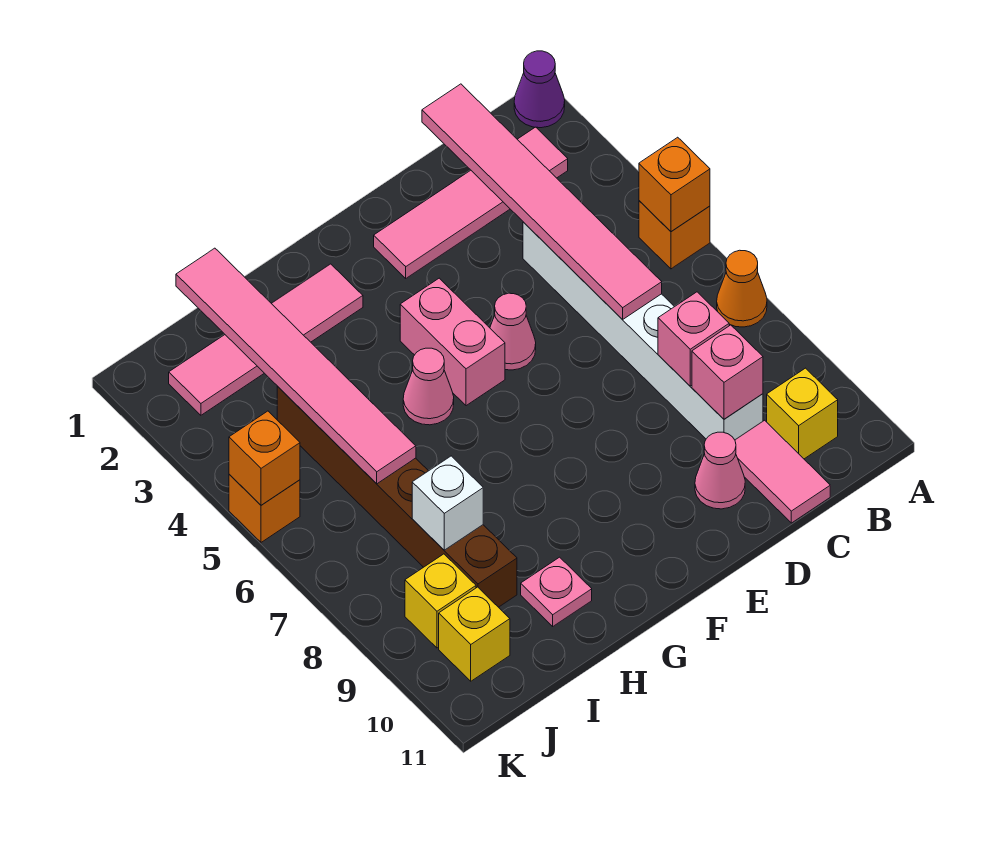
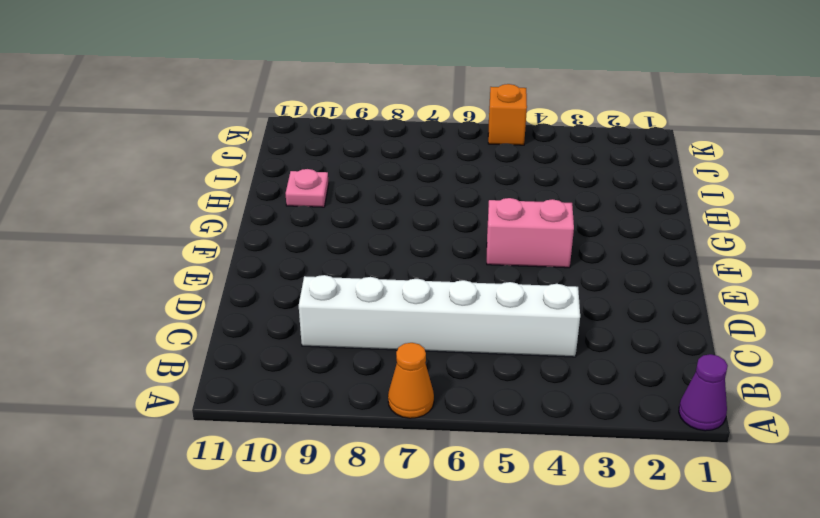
none -> orange brick A5 level 1
none -> pink tile B2:E2 level 1
none -> yellow brick B10 level 1

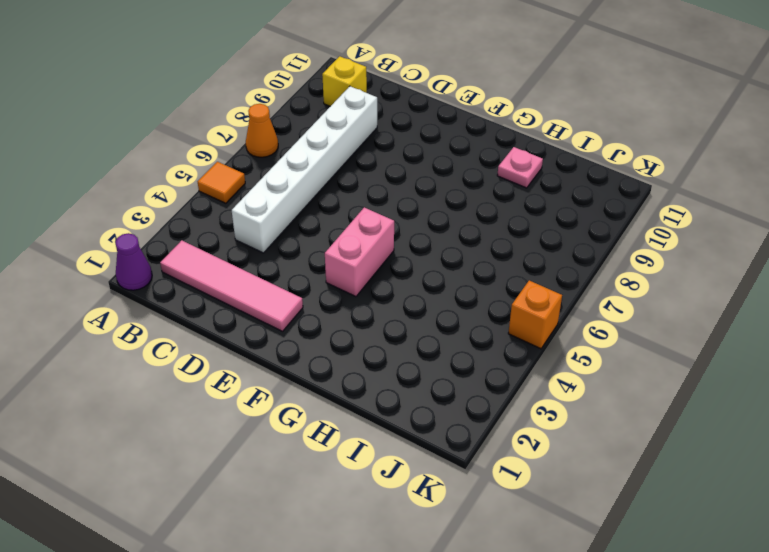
orange tile A5 level 1 -> orange brick A5 level 1
none -> pink tile C10:C11 level 1
none -> pink cone D10 level 1
none -> pink cone E5 level 1

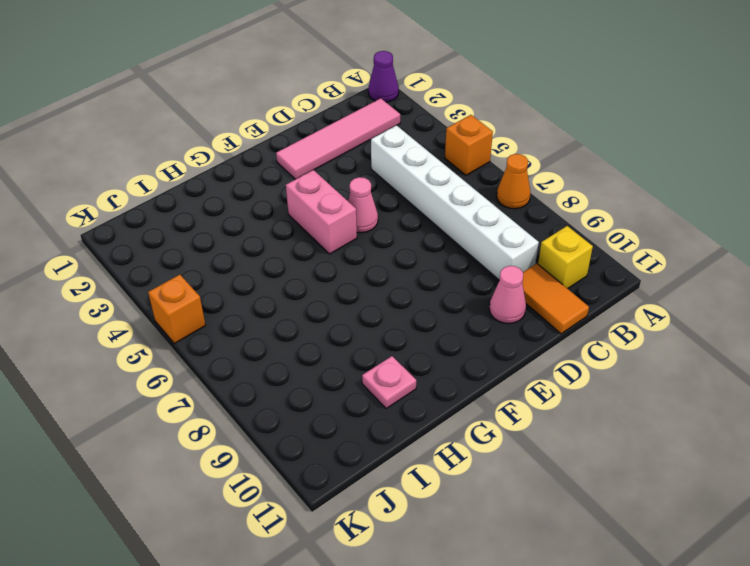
orange tile C10:C11 level 1 -> pink tile C10:C11 level 1
none -> pink tile G2:J2 level 1
none -> pink cone G5 level 1
none -> brown brick I4:I9 level 1

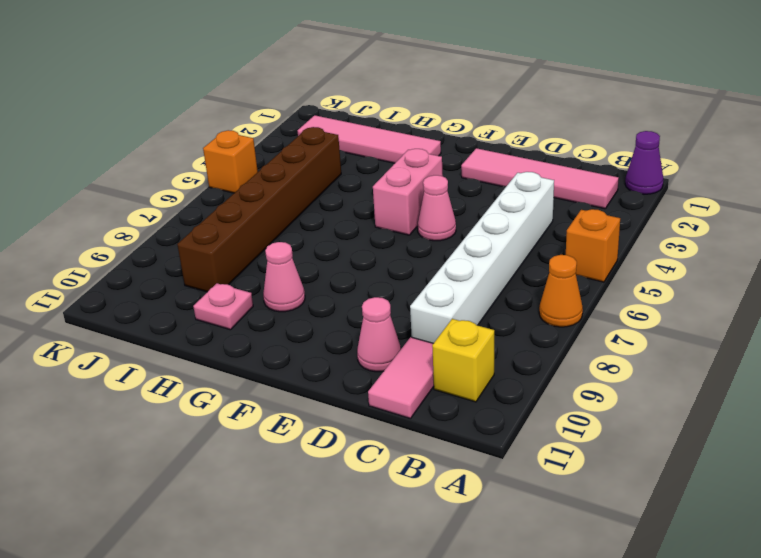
pink cone G9 level 1 -> pink cone G5 level 1
none -> yellow brick J9 level 1
none -> yellow brick J10 level 1
none -> orange brick A5 level 2

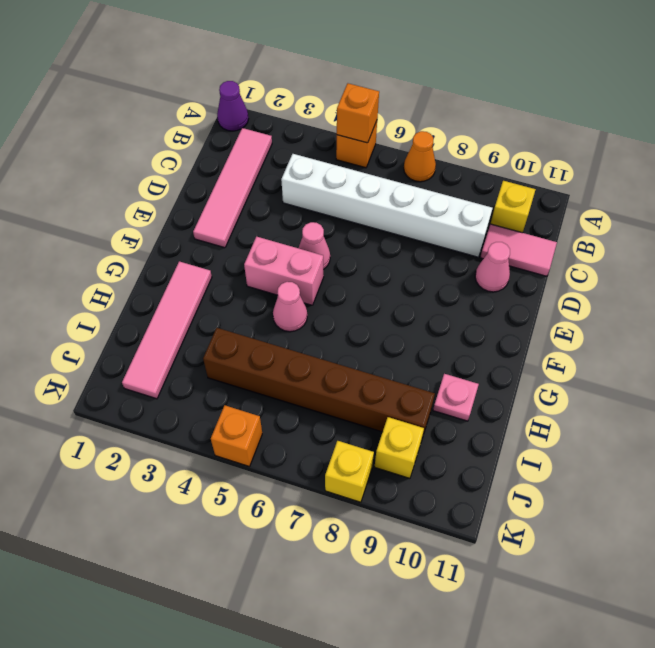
yellow brick K8 level 1 -> yellow brick J10 level 1
none -> pink tile C1:C6 level 2
none -> pink brick C8 level 2
none -> pink brick C9 level 2

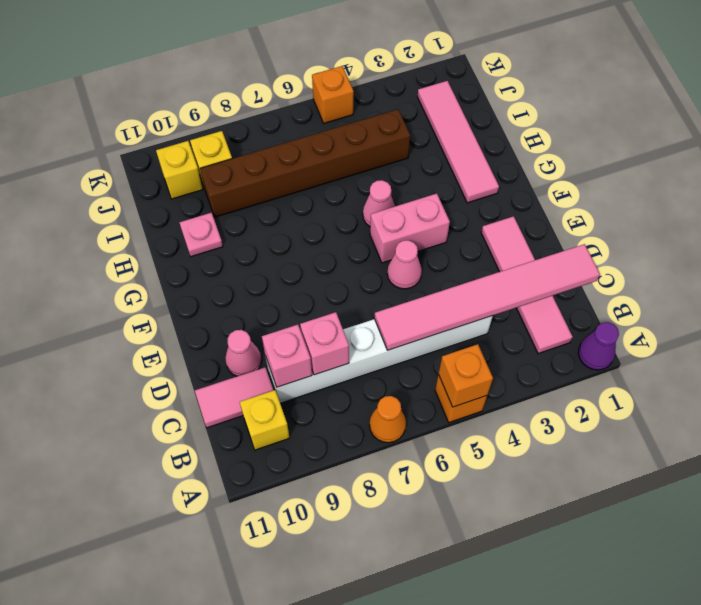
none -> pink tile I1:I6 level 2
none -> white brick I8 level 2
none -> orange brick K5 level 2

